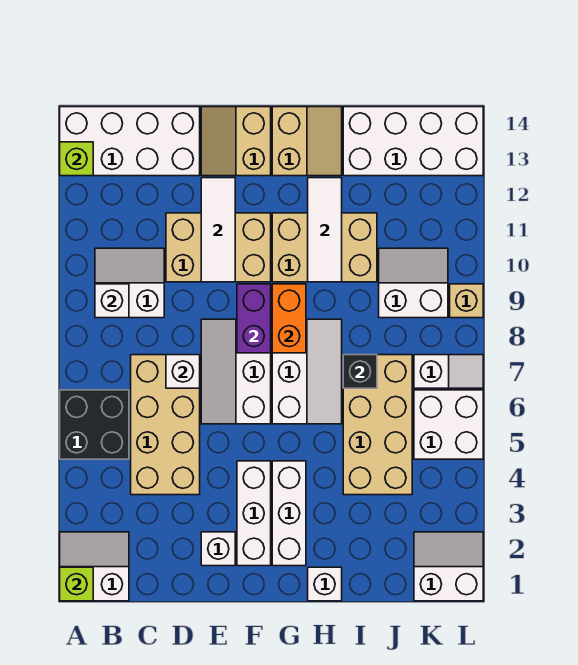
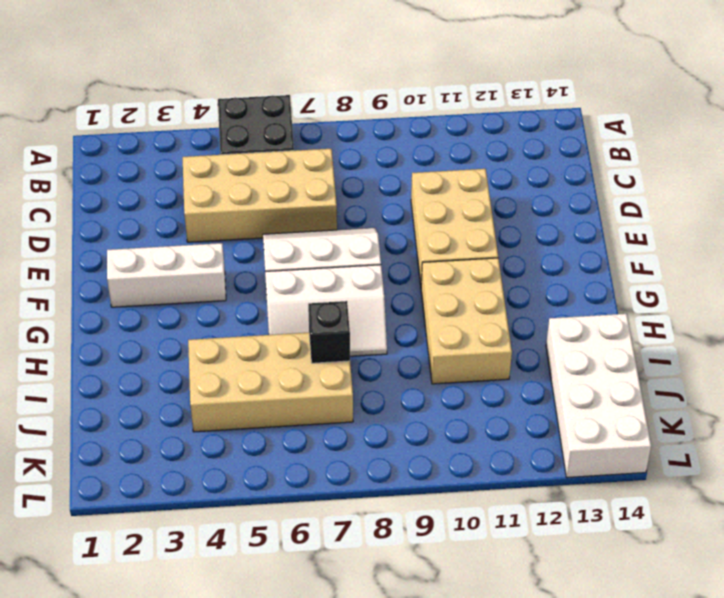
none -> white slope A1:B2 level 1 top 1
none -> white brick A13:D14 level 1
none -> white slope B9:C10 level 1 top 9
none -> white brick E2 level 1

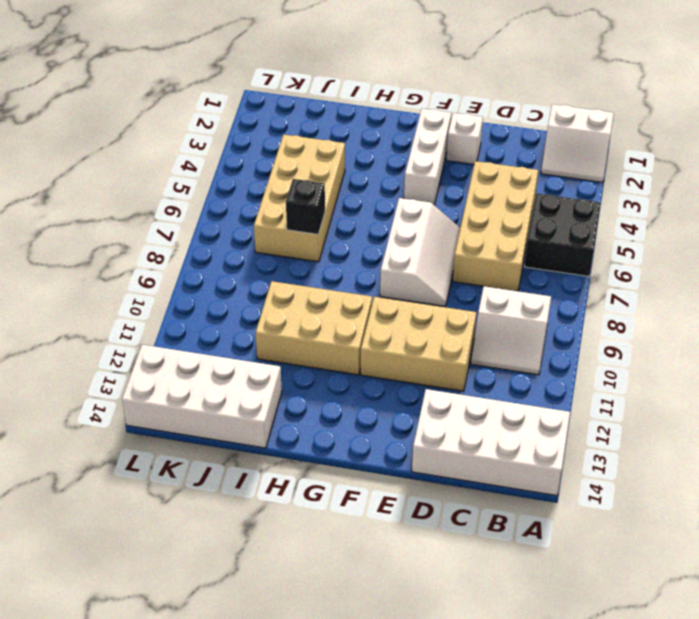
none -> tan slope E13:F14 level 1 top F
none -> white brick G2:G4 level 1
none -> white slope G6:H8 level 1 top G
none -> tan slope G13:H14 level 1 top G

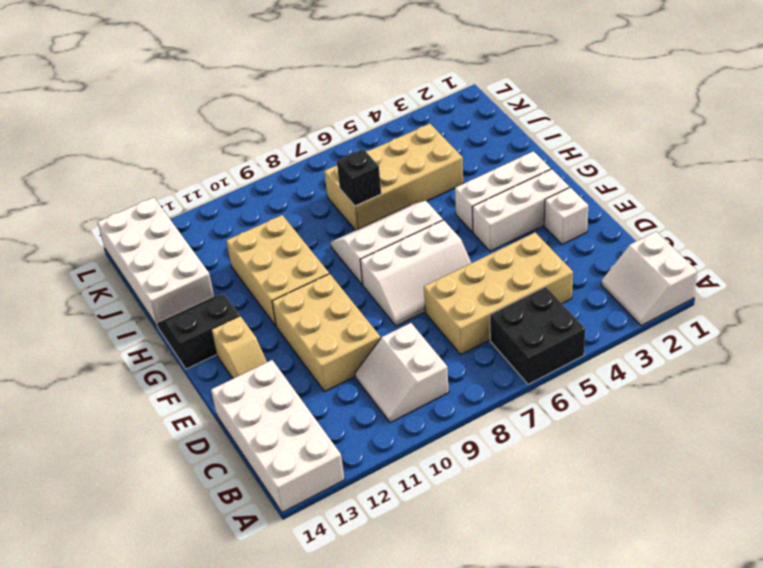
tan slope E13:F13 level 1 top F -> tan slope E13:F14 level 1 top F
black slope G13:H14 level 1 top G -> tan slope G13:H14 level 1 top G
none -> white brick H1 level 1
none -> white slope J9:K10 level 1 top 9
none -> white slope K1:L2 level 1 top 1
none -> white brick K5:L6 level 1

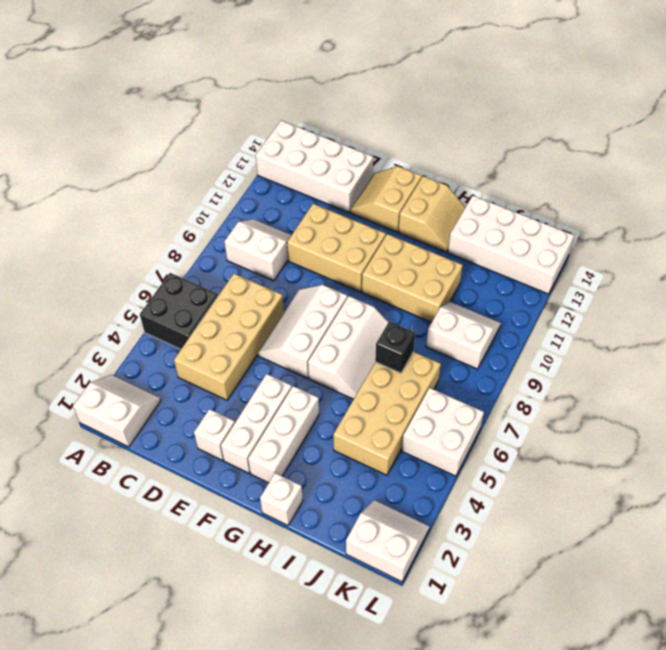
none -> white slope K7:L7 level 1 top K
none -> tan brick L9 level 1
none -> lime brick A1 level 2
none -> lime brick A13 level 2

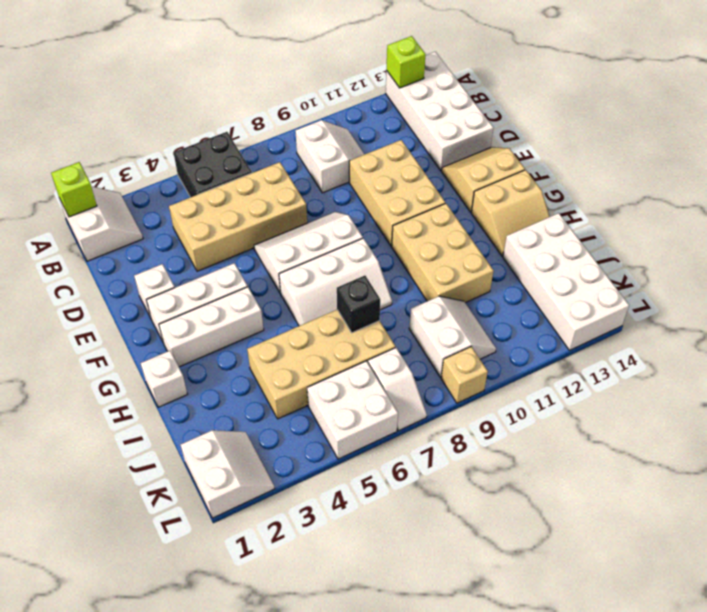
none -> white brick B9 level 2
none -> white brick D7 level 2
none -> white tile E10:E12 level 2
none -> purple brick F8:F9 level 2

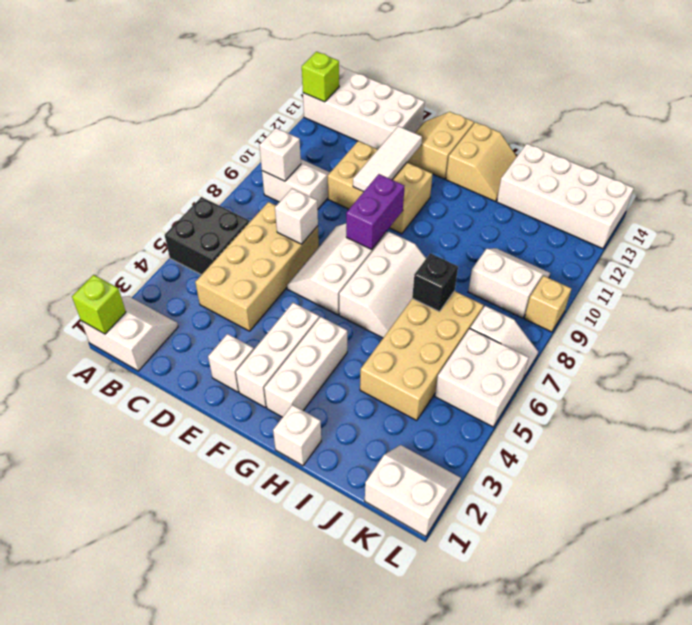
none -> tan brick G10:I11 level 1
none -> orange brick G8:G9 level 2
none -> white tile H10:H12 level 2

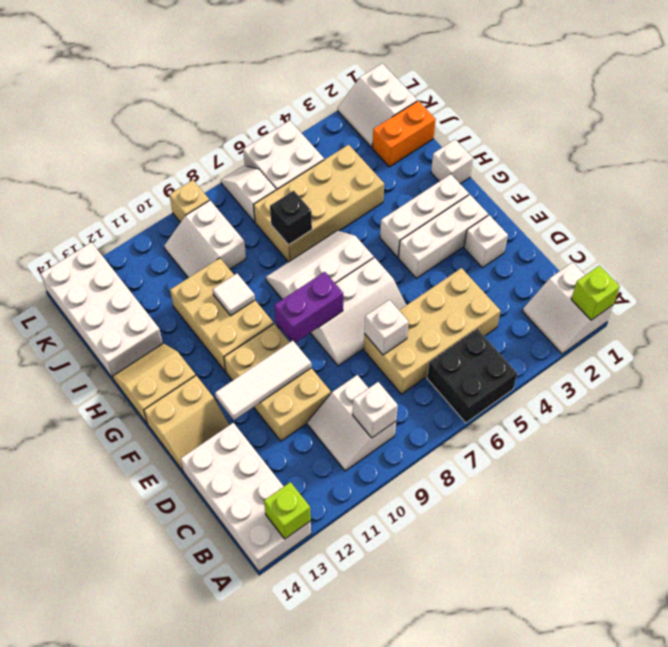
white tile H10 level 2 -> white tile H10:H12 level 2
orange brick J1:J2 level 1 -> orange brick G8:G9 level 2

